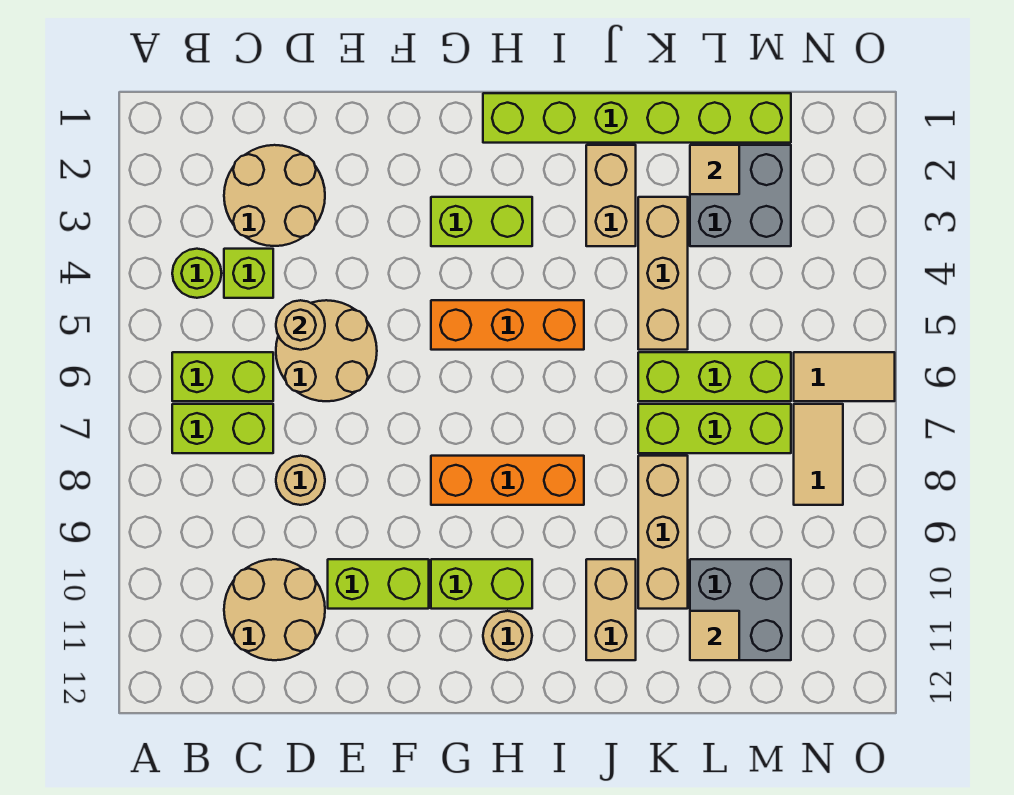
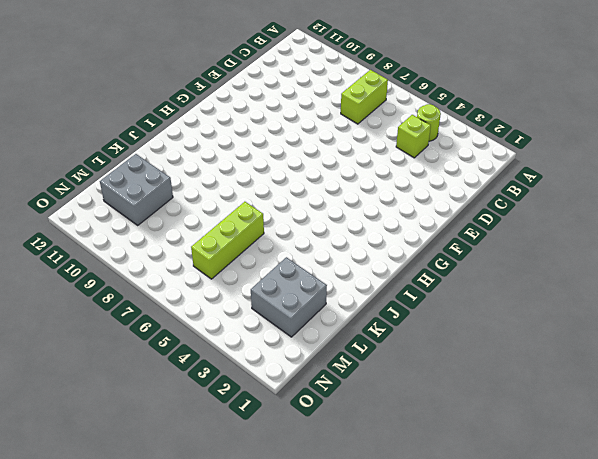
none -> lime brick B6:C6 level 1
none -> tan round brick C2:D3 level 1
none -> tan round brick C10:D11 level 1

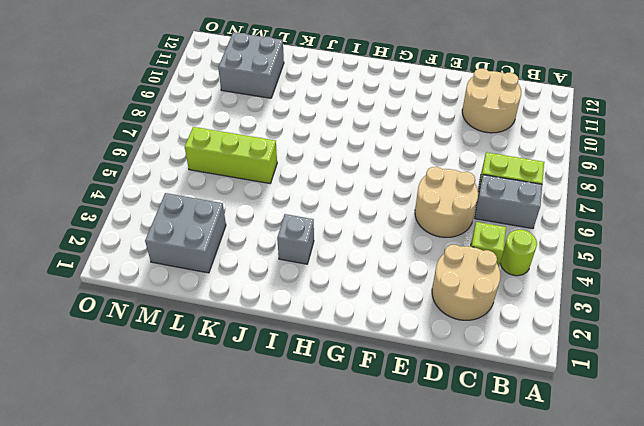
grey brick B6:C6 level 1 -> lime brick B6:C6 level 1
grey brick I3 level 1 -> none
none -> tan round brick D8 level 1
none -> lime brick E10:F10 level 1
none -> lime brick G3:H3 level 1

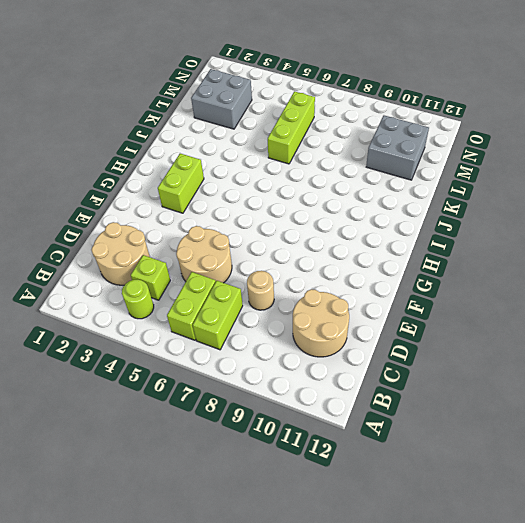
none -> lime brick E10:F10 level 1
none -> orange brick G5:I5 level 1
none -> orange brick G8:I8 level 1

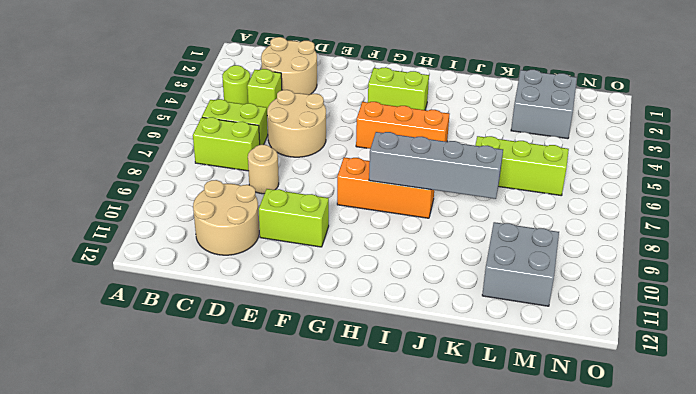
grey brick H8:K8 level 2 -> none
none -> lime brick G10:H10 level 1
none -> lime brick H1:M1 level 1
none -> tan round brick H11 level 1

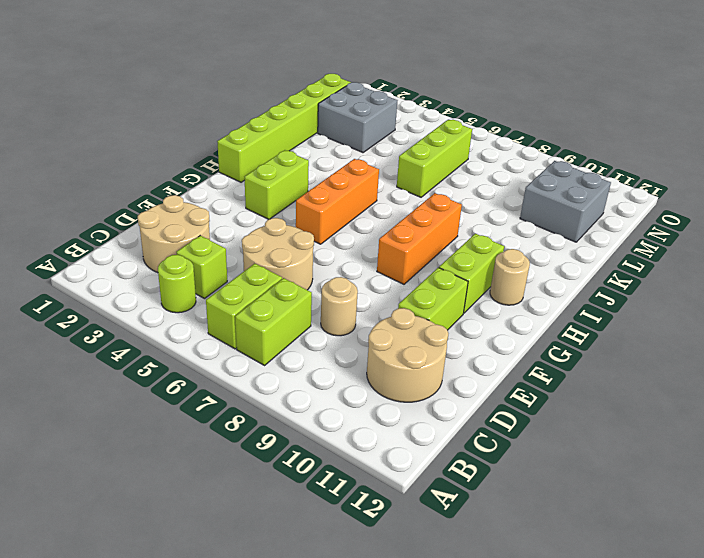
none -> tan brick J2:J3 level 1
none -> tan brick J10:J11 level 1
none -> tan brick K3:K5 level 1

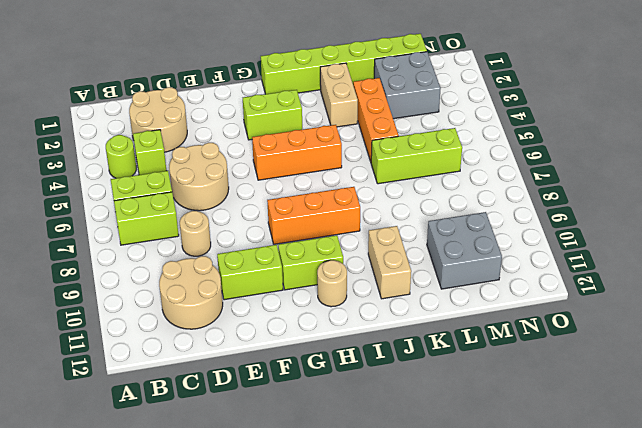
orange brick K3:K5 level 1 -> tan brick K3:K5 level 1
none -> lime brick K7:M7 level 1
none -> tan brick K8:K10 level 1
none -> tan tile N6:O6 level 1

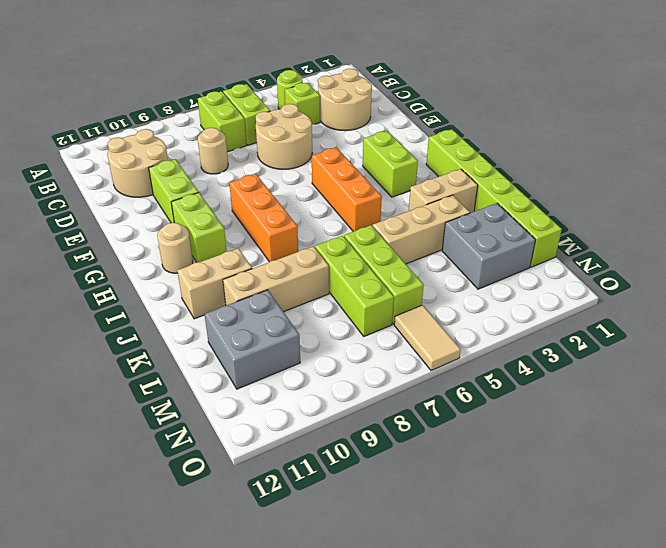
none -> tan tile N7:N8 level 1
none -> tan round brick D5 level 2
none -> tan tile L2 level 2

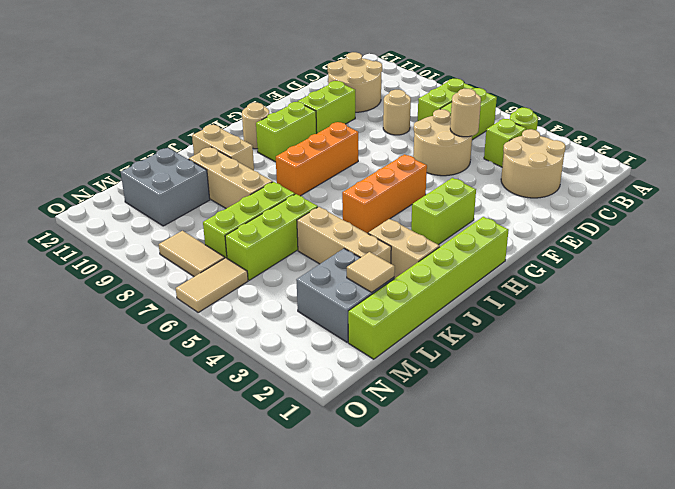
none -> tan tile L11 level 2

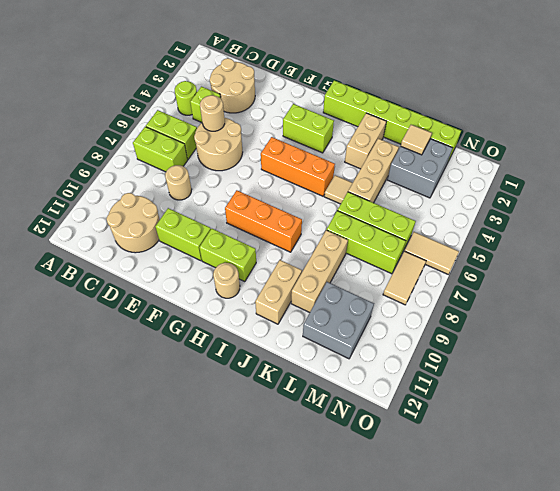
tan tile J5 level 1 -> tan tile L11 level 2

